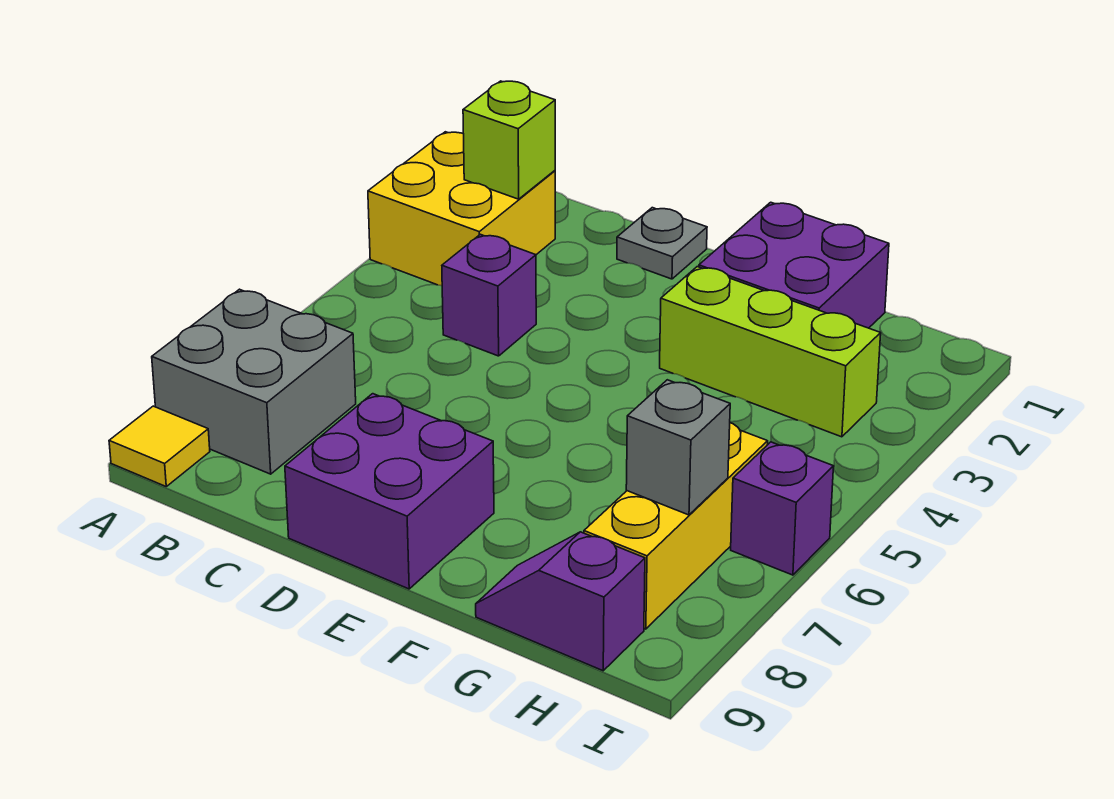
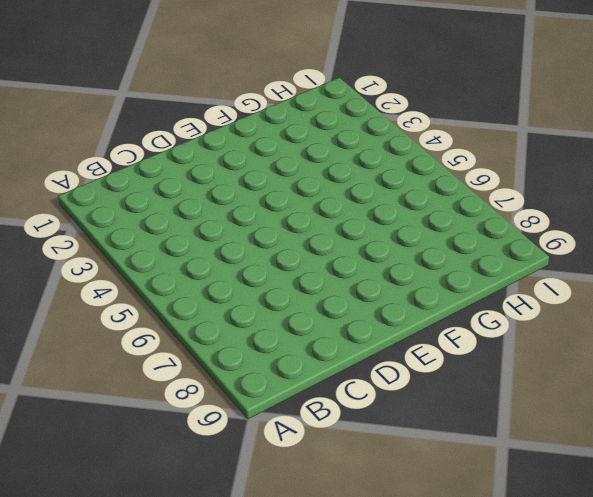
none -> yellow brick A2:B3 level 1
none -> grey brick A7:B8 level 1
none -> yellow tile A9 level 1

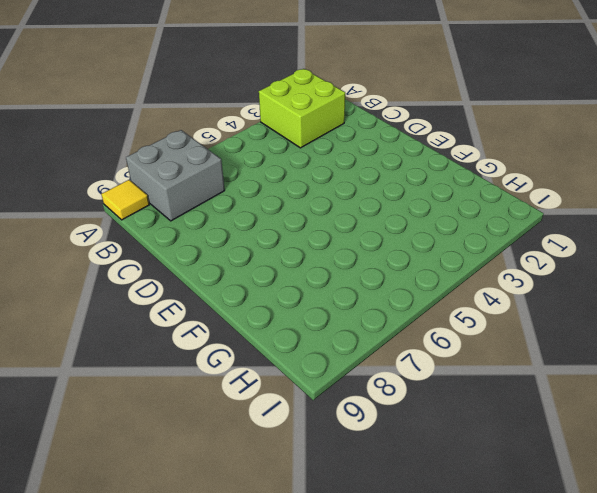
lime brick A2:B3 level 1 -> yellow brick A2:B3 level 1
none -> purple brick C4 level 1
none -> grey plate D1 level 1
none -> purple brick D8:E9 level 1

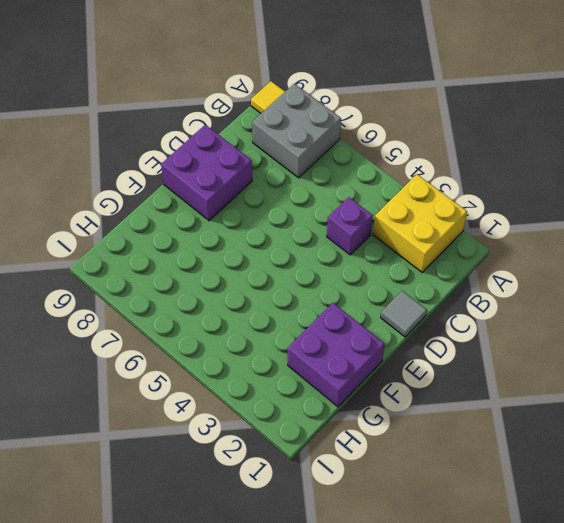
grey tile D1 level 1 -> grey plate D1 level 1
none -> lime brick F3:H3 level 1
none -> purple slope G9:H9 level 1 top H
none -> yellow brick H6:H8 level 1

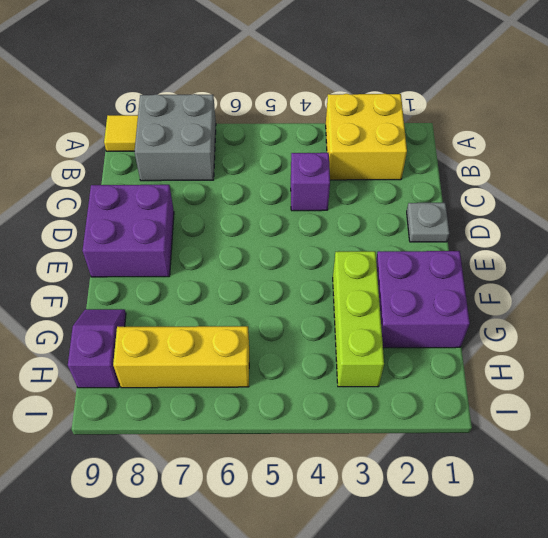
none -> purple brick I6 level 1
none -> lime brick B2 level 2
none -> grey brick H7 level 2

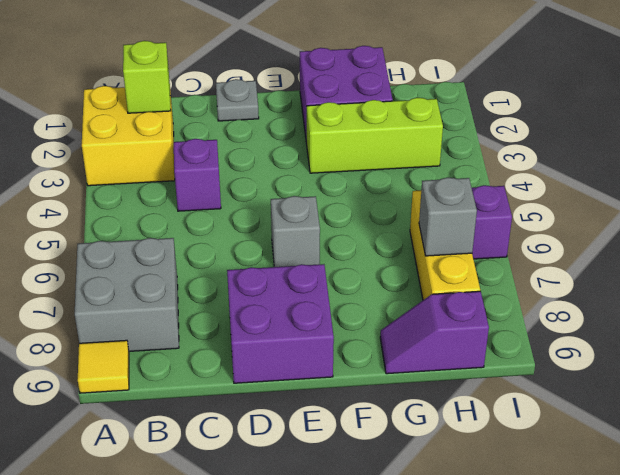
grey brick E6 level 1 -> none

